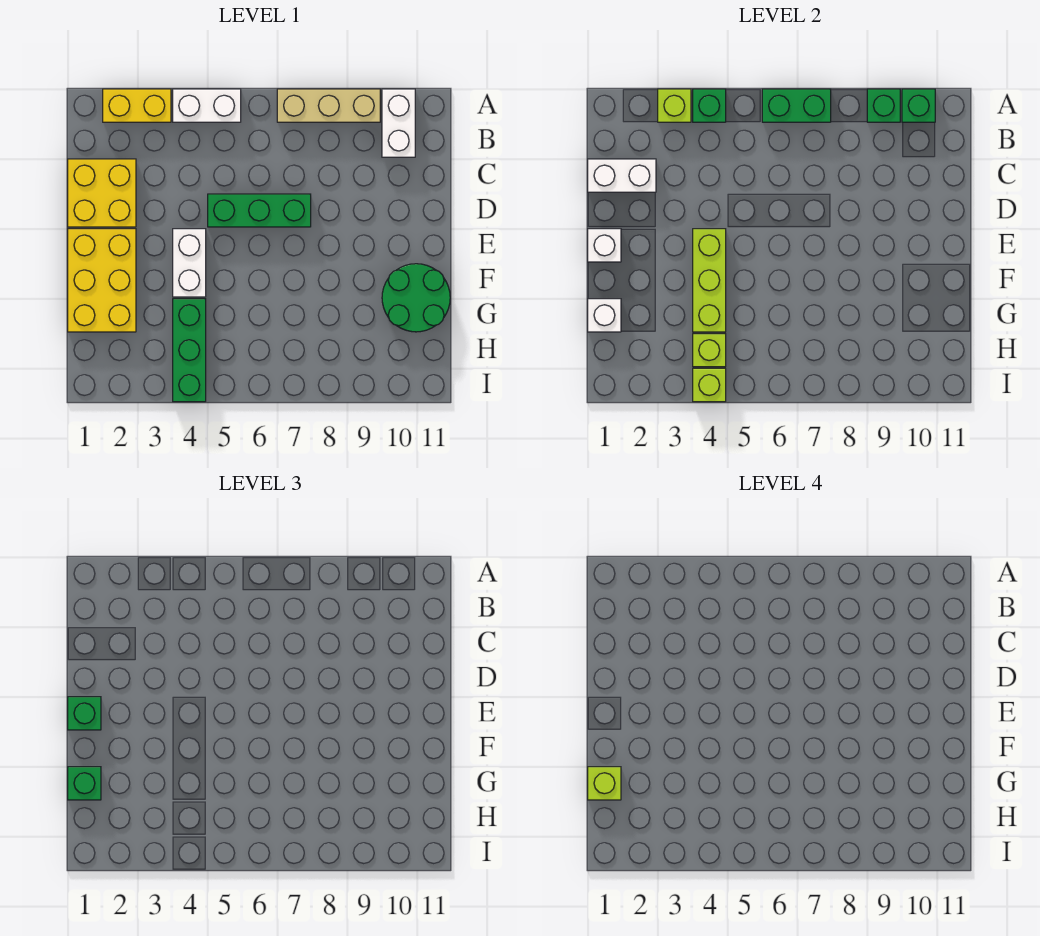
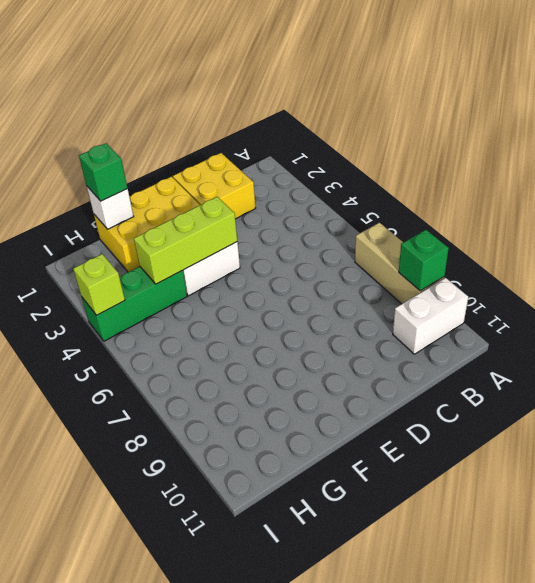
none -> yellow brick A2:A3 level 1
none -> white brick A4:A5 level 1
none -> green brick D5:D7 level 1

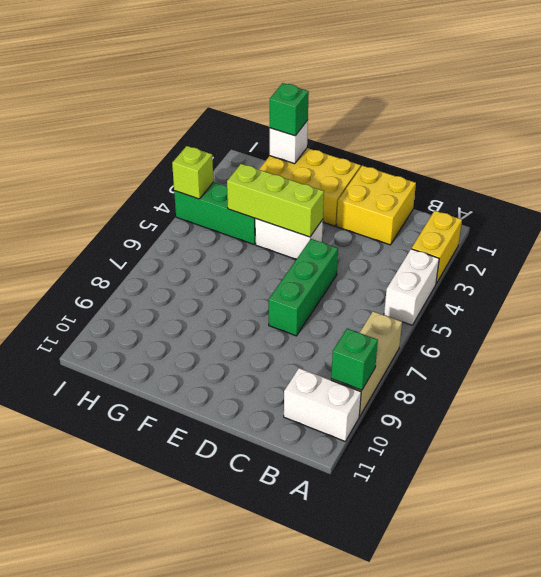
none -> green round brick F10:G11 level 1
none -> lime brick A3 level 2
none -> green brick A4 level 2

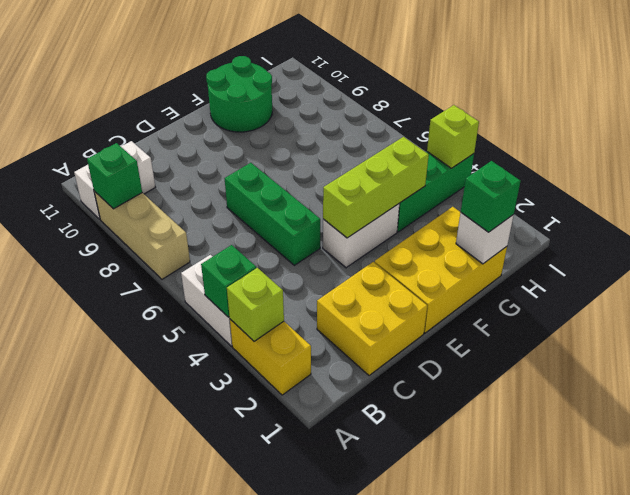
none -> green brick A6:A7 level 2
none -> green brick A10 level 2
none -> white brick C1:C2 level 2

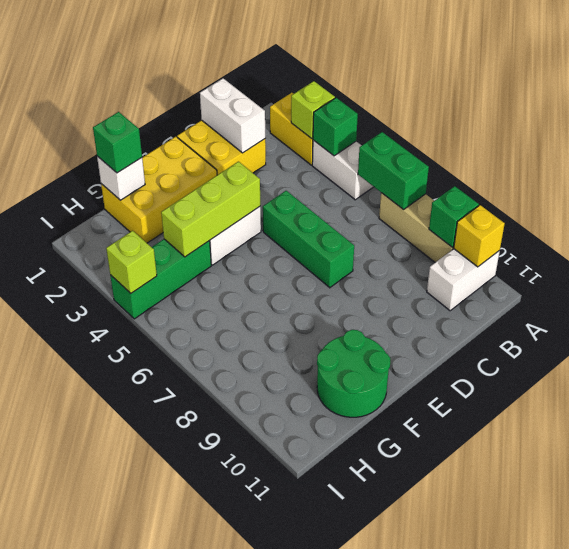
yellow brick A10 level 2 -> green brick A10 level 2
none -> white brick E1 level 2
none -> lime brick H4 level 2
none -> green brick E1 level 3

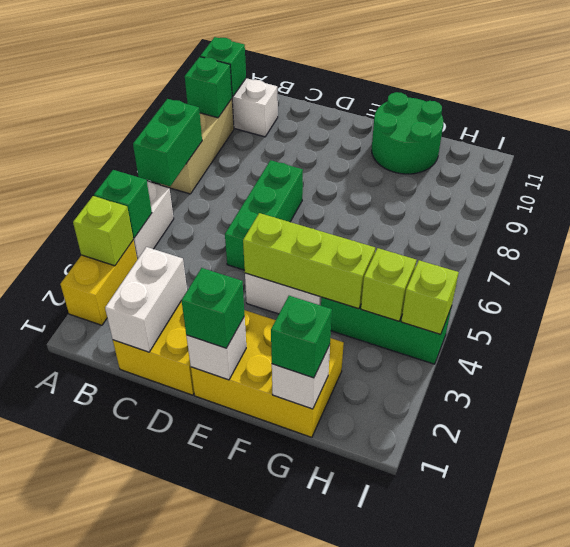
none -> lime brick G1 level 4

